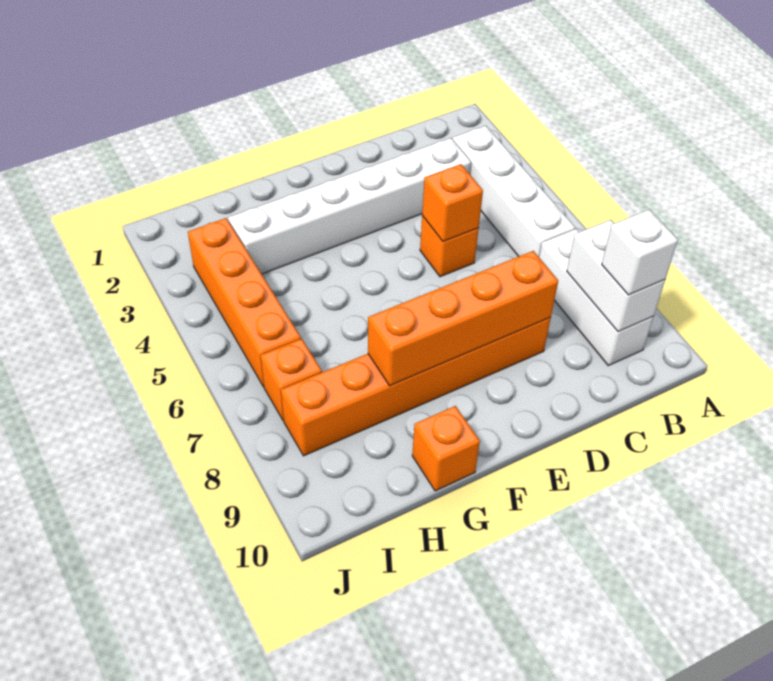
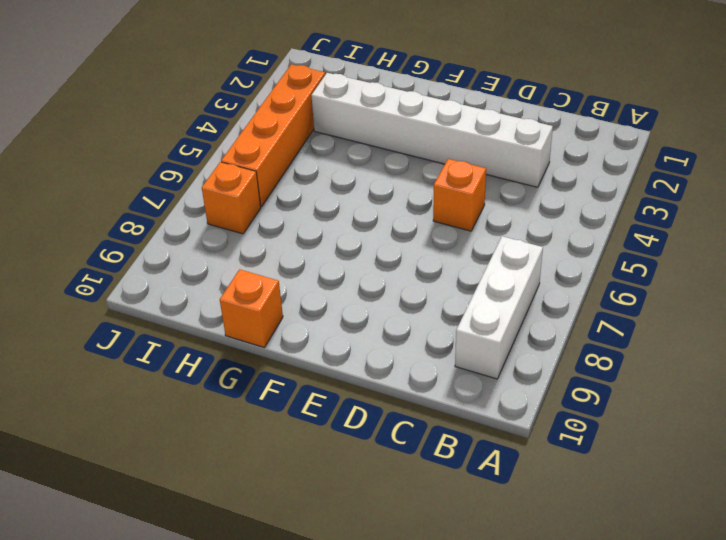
none -> white brick B3:B6 level 1
none -> orange brick D8:I8 level 1
none -> white brick B8:B9 level 2

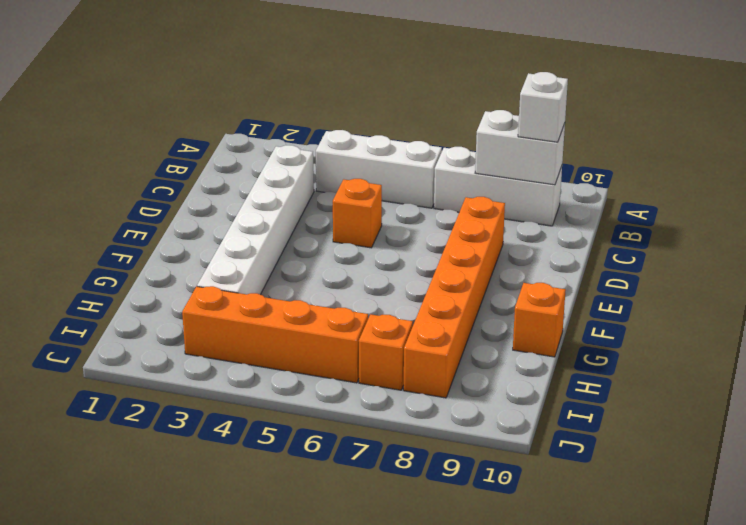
white brick B4:B6 level 1 -> white brick B3:B6 level 1
none -> orange brick D5 level 2
none -> orange brick D8:G8 level 2

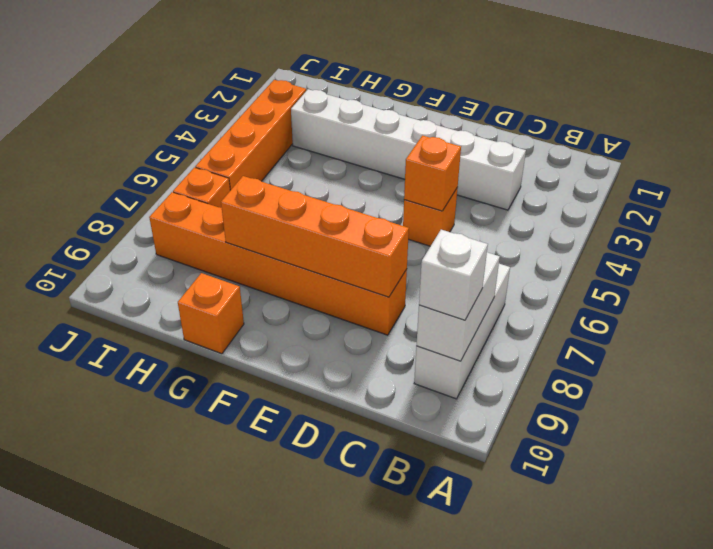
none -> white brick B3:B6 level 1

